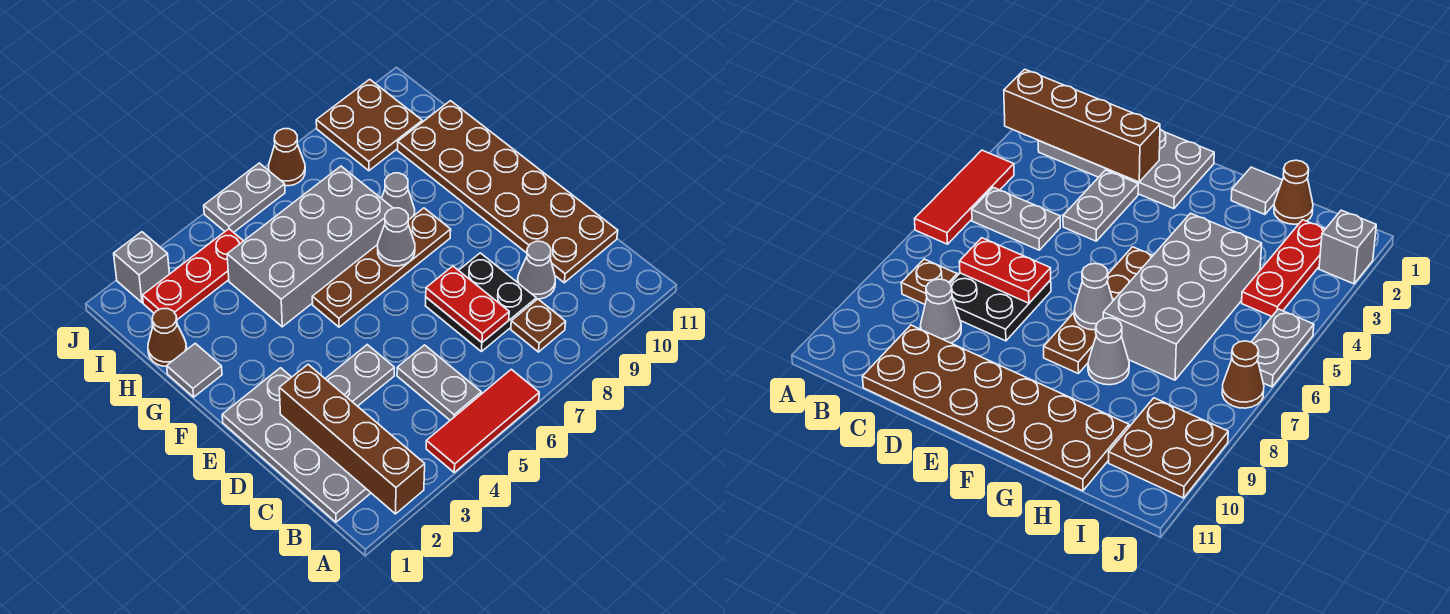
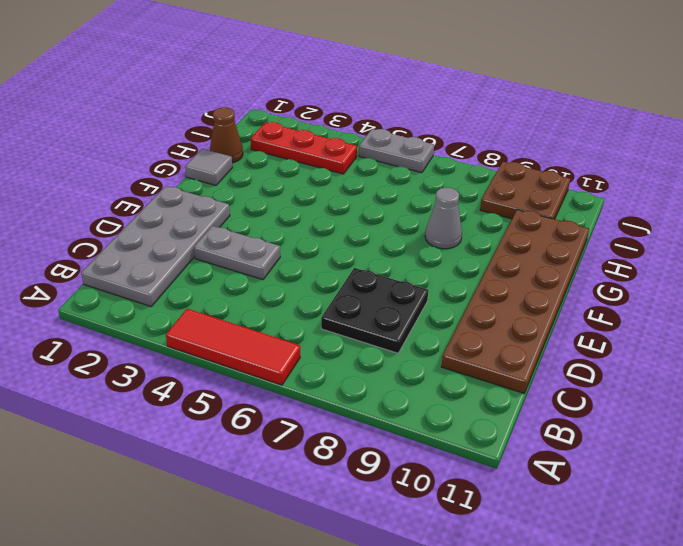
none -> grey plate B5:C5 level 1
none -> brown plate B8 level 1
none -> grey cone C9 level 1

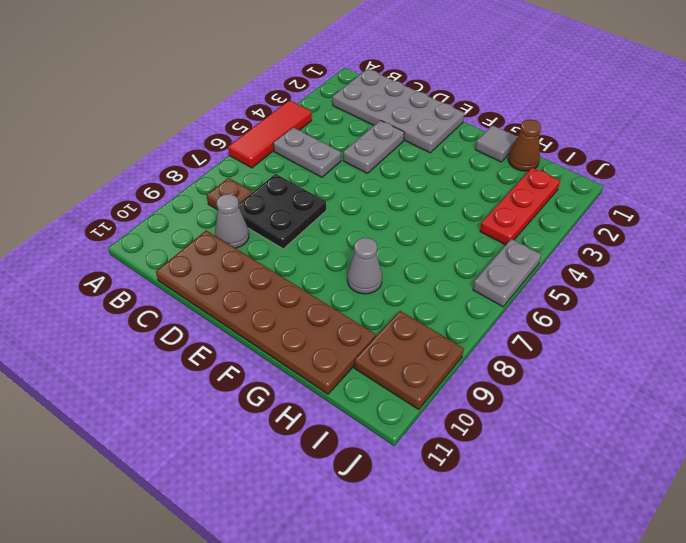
none -> brown plate F5:F8 level 1
none -> grey brick G4:H7 level 1
none -> grey brick J2 level 1

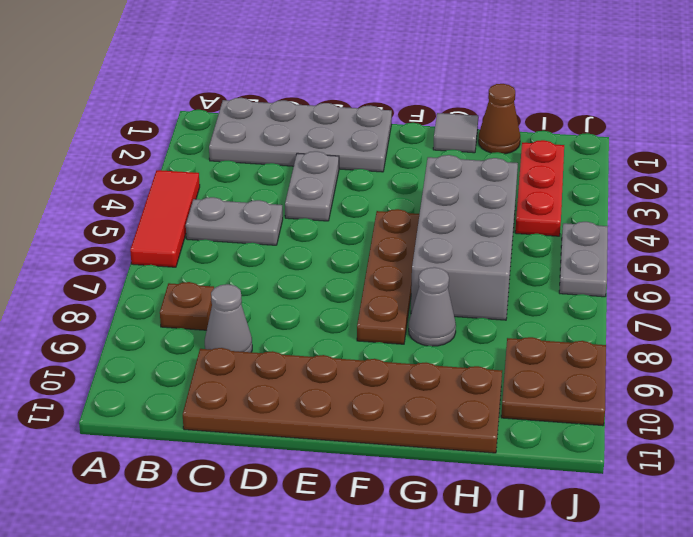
none -> black plate C7:D8 level 1
none -> grey brick J2 level 1
none -> brown cone J7 level 1

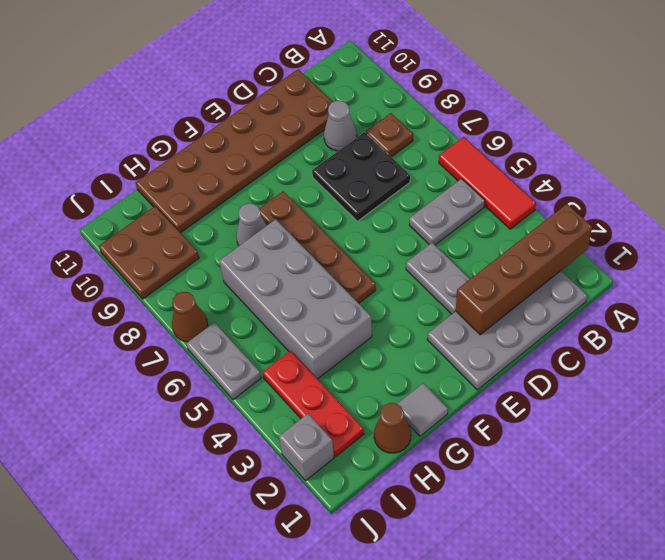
none -> red plate C7:D7 level 2
none -> grey cone F7 level 2

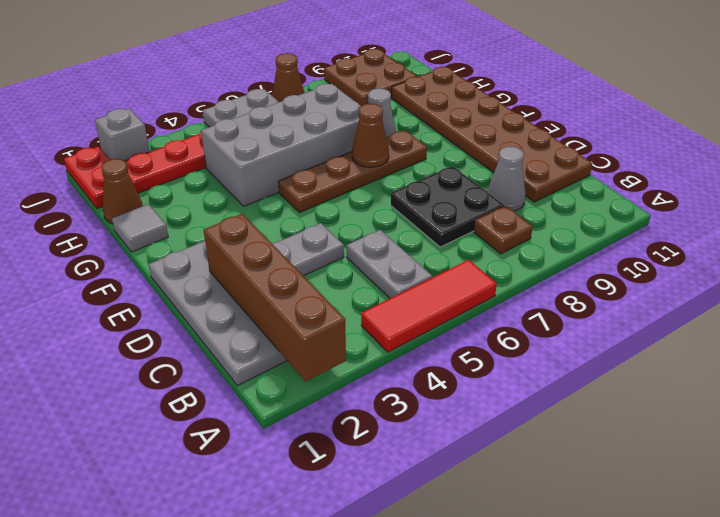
brown cone F7 level 2 -> grey cone F7 level 2
red plate I1:J1 level 1 -> red plate C7:D7 level 2

